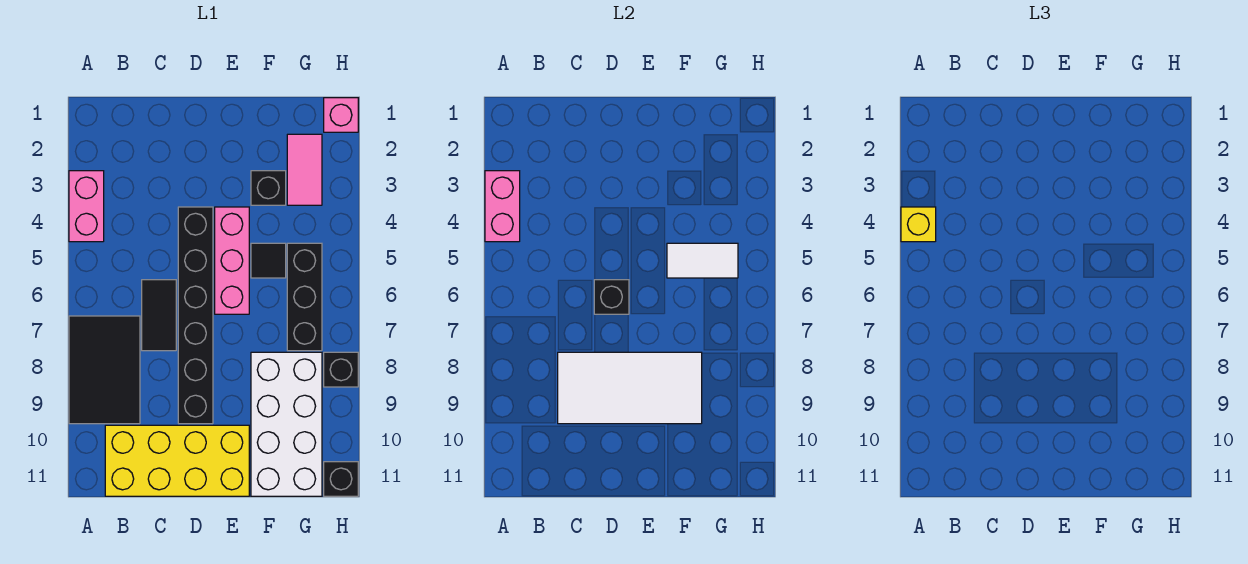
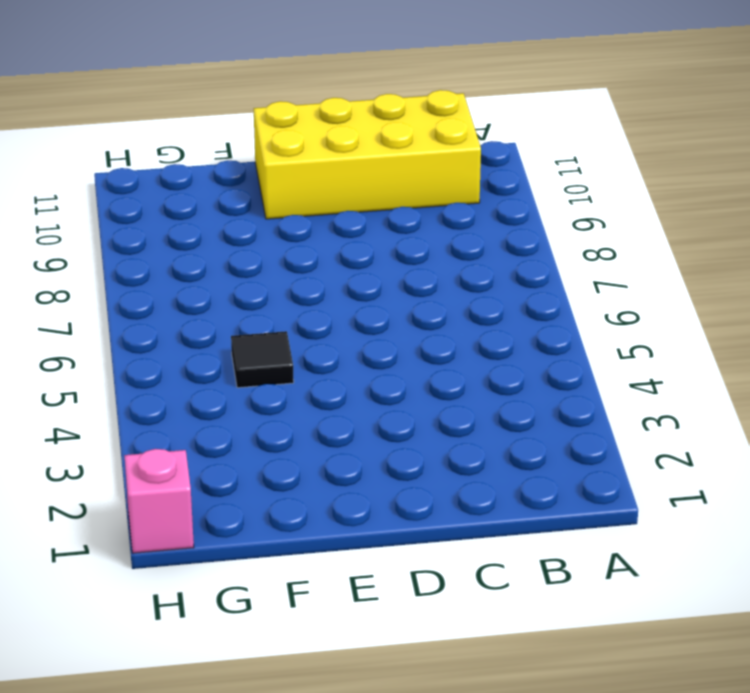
none -> pink brick A3:A4 level 1
none -> black tile A7:B9 level 1
none -> black tile C6:C7 level 1

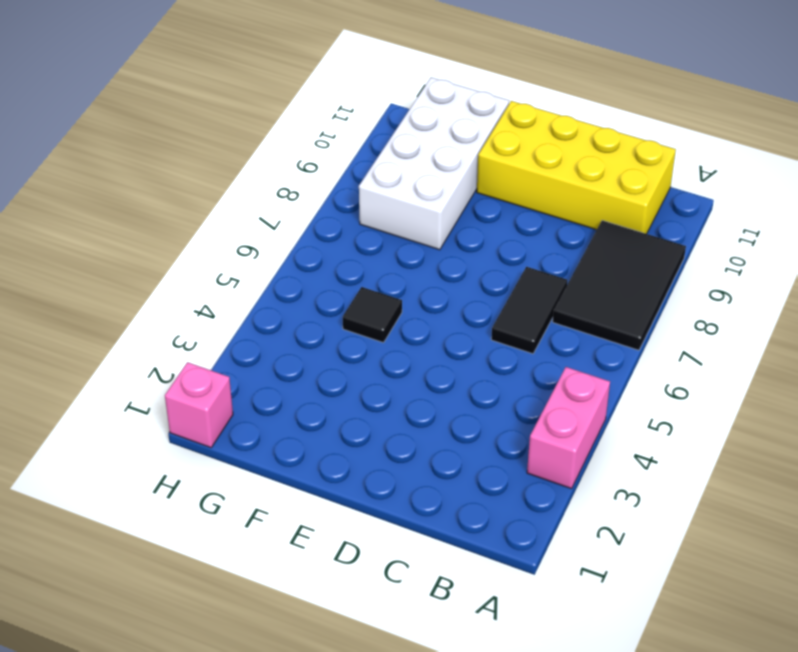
none -> black brick D4:D9 level 1
none -> pink brick E4:E6 level 1
none -> black brick F3 level 1

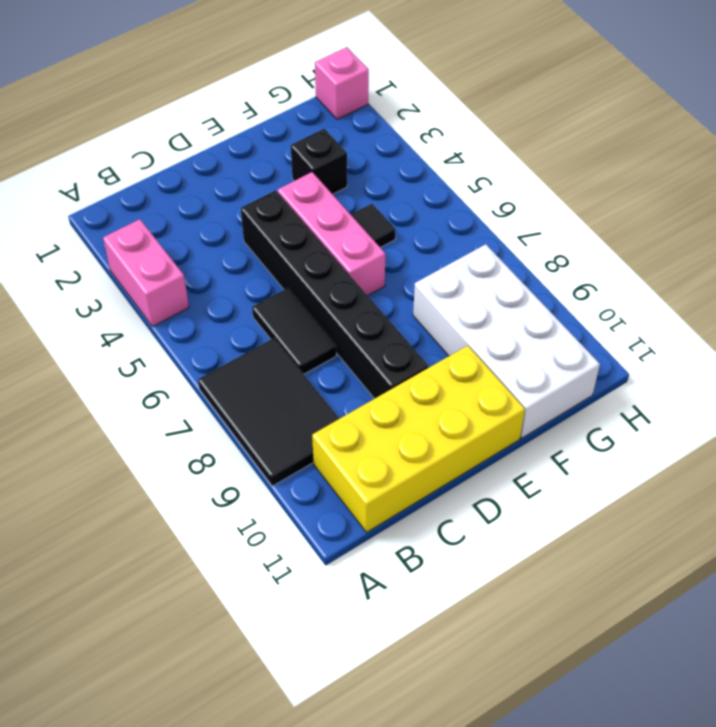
none -> pink tile G2:G3 level 1
none -> black brick G5:G7 level 1
none -> black brick H8 level 1

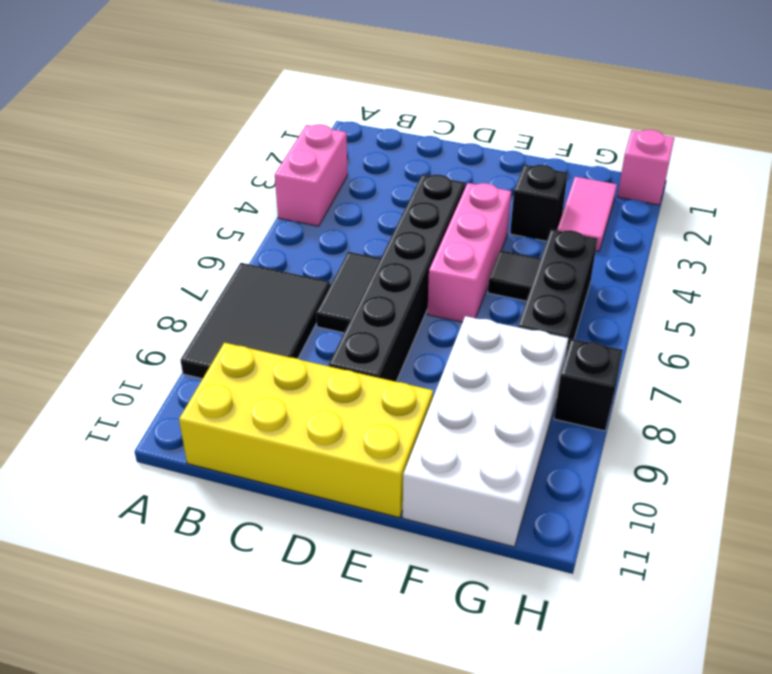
none -> black brick H11 level 1
none -> pink brick A3:A4 level 2
none -> white tile C8:F9 level 2

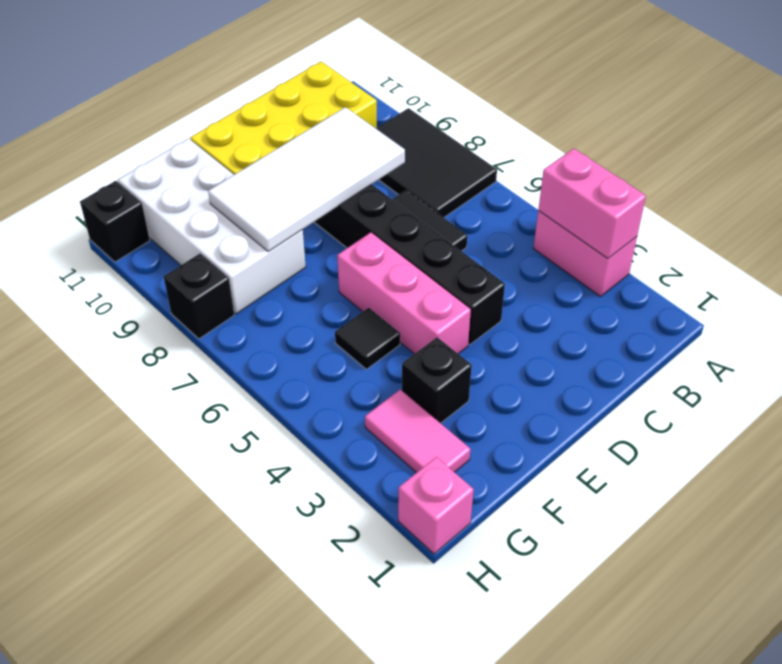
none -> black brick G5:G7 level 1
none -> black brick D6 level 2
none -> white tile F5:G5 level 2

